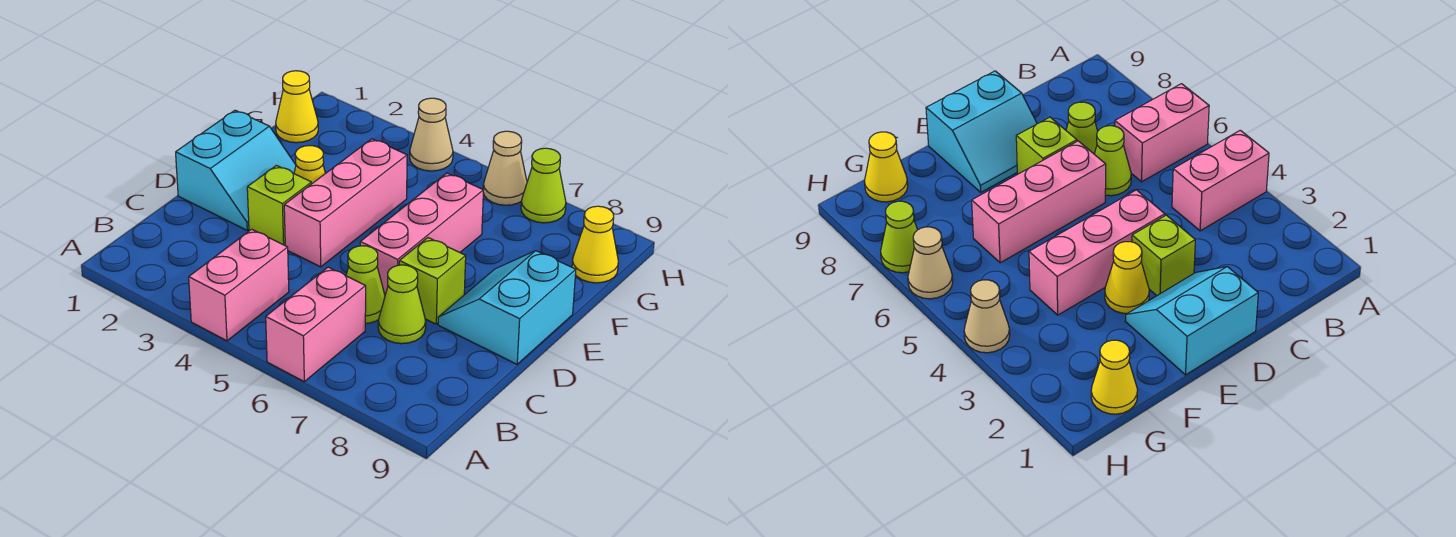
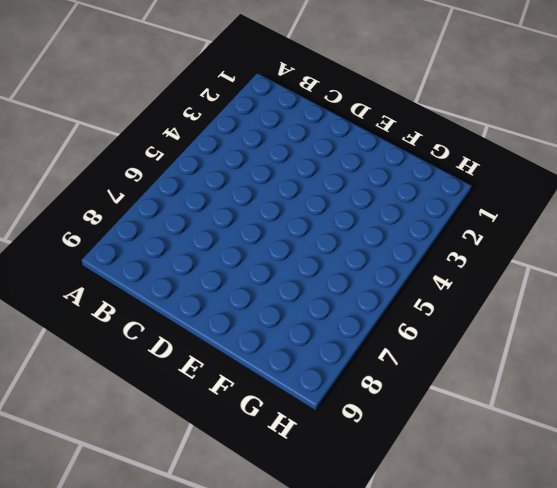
none -> pink brick A4:B4 level 1
none -> pink brick A6:B6 level 1
none -> lime cone C6 level 1

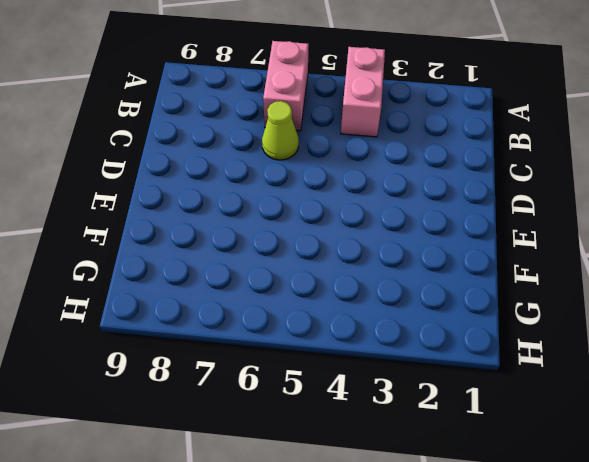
none -> lime cone C7 level 1
none -> cyan slope D1:E2 level 1 top 1
none -> lime brick D3 level 1

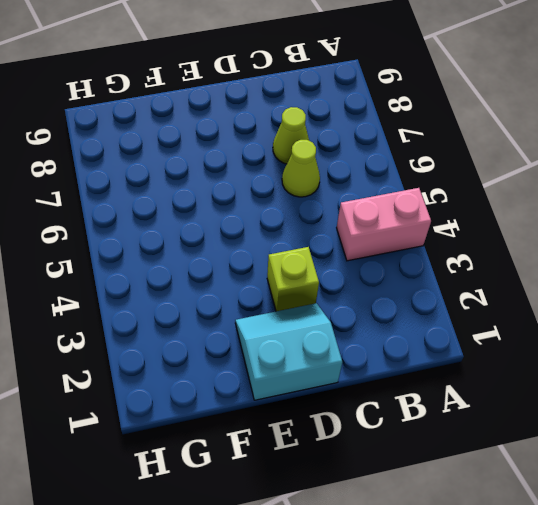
none -> pink brick A6:B6 level 1
none -> pink brick D4:F4 level 1
none -> pink brick D6:F6 level 1

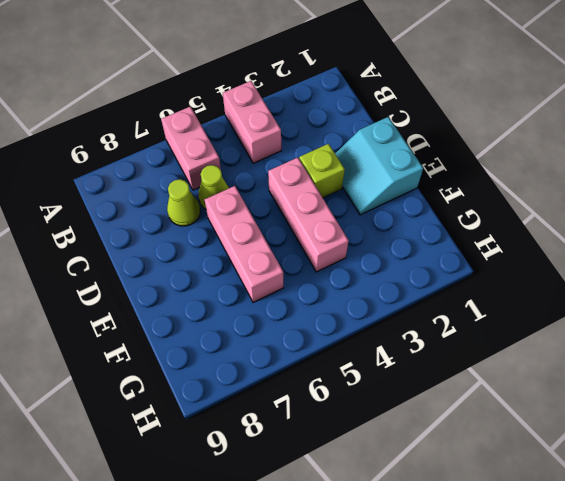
none -> lime brick D7 level 1
none -> cyan slope D8:E9 level 1 top 9
none -> yellow cone E3 level 1

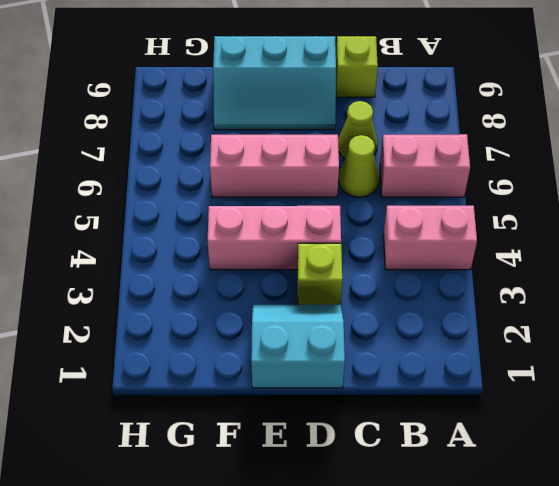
lime brick C9 level 1 -> lime brick D7 level 1
cyan slope D8:F9 level 1 top 9 -> cyan slope D8:E9 level 1 top 9
none -> yellow cone E3 level 1
none -> yellow cone G1 level 1
none -> yellow cone G9 level 1

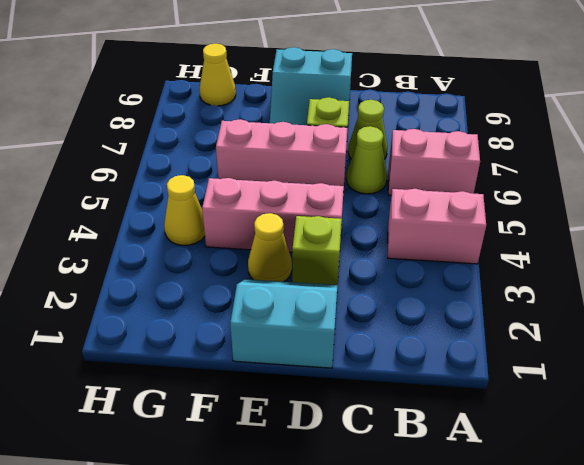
yellow cone G4 level 1 -> yellow cone G1 level 1
none -> tan cone H4 level 1
none -> tan cone H6 level 1
none -> lime cone H7 level 1

